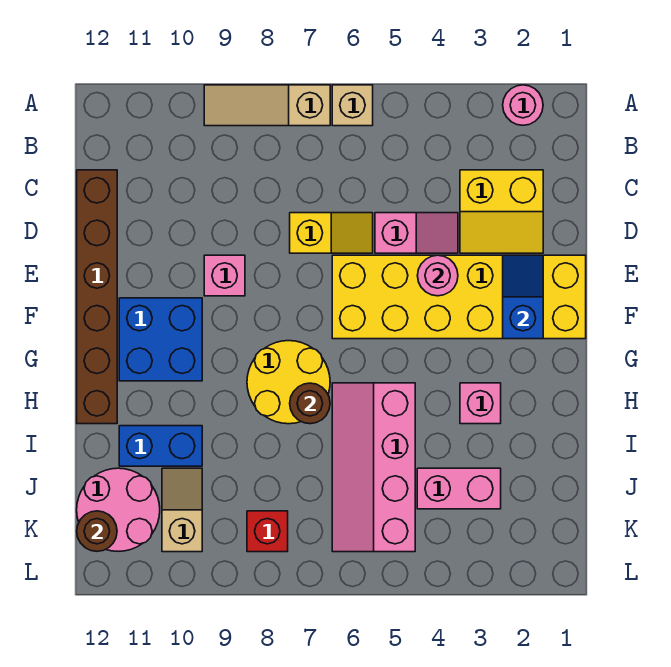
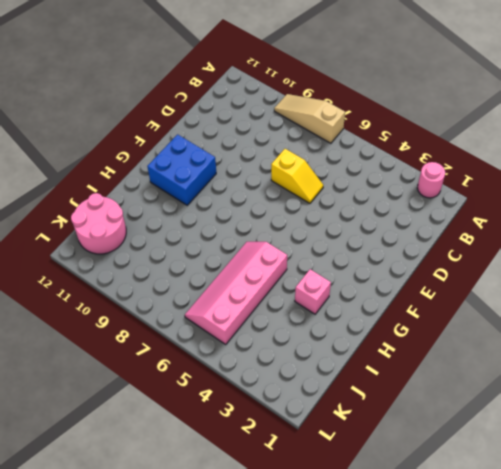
none -> tan brick A6 level 1
none -> yellow slope C2:D3 level 1 top C
none -> brown brick C12:H12 level 1

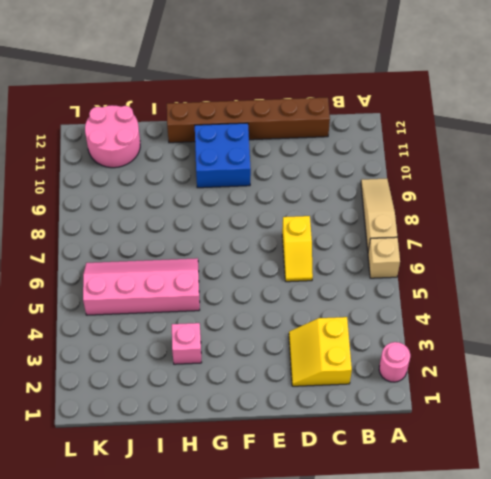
none -> pink slope D4:D5 level 1 top 5
none -> yellow brick E1:F6 level 1
none -> pink brick E9 level 1

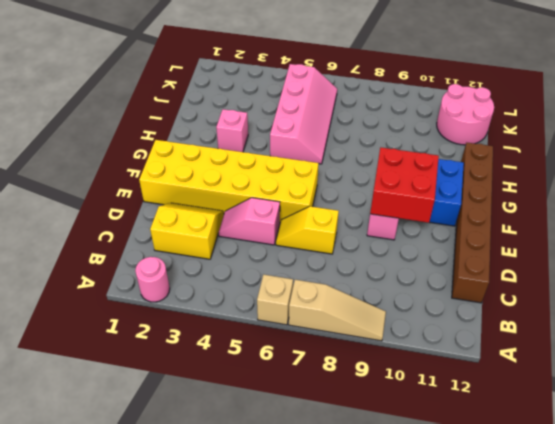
red brick E9:F10 level 2 -> none
none -> yellow round brick G7:H8 level 1
none -> blue brick I10:I11 level 1
none -> pink brick J3:J4 level 1

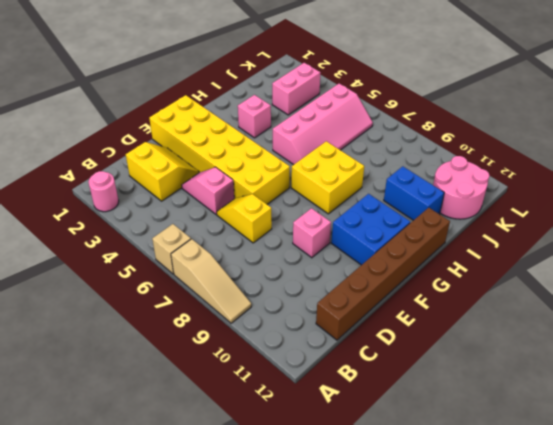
yellow brick G7:H8 level 1 -> yellow round brick G7:H8 level 1
pink brick J3:K3 level 1 -> pink brick J3:J4 level 1
none -> tan slope J10:K10 level 1 top K
none -> red brick K8 level 1
none -> blue slope E2:F2 level 2 top F

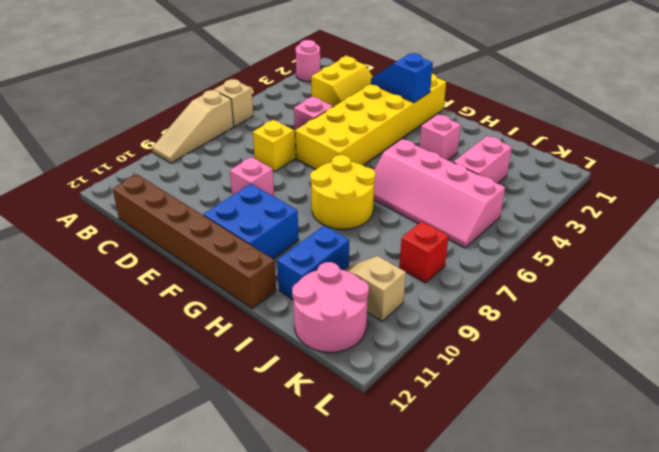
none -> pink round brick E4 level 2
none -> brown round brick H7 level 2
none -> brown round brick K12 level 2

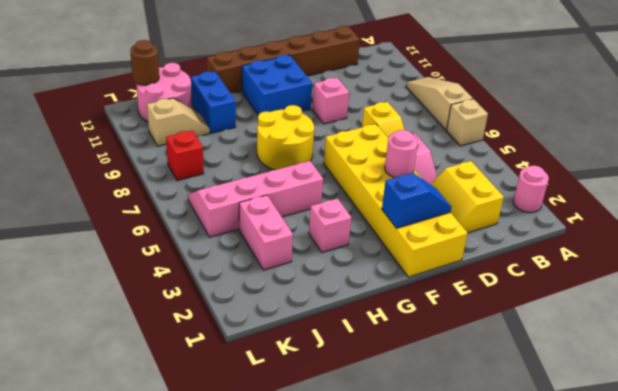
none -> brown round brick H7 level 2

